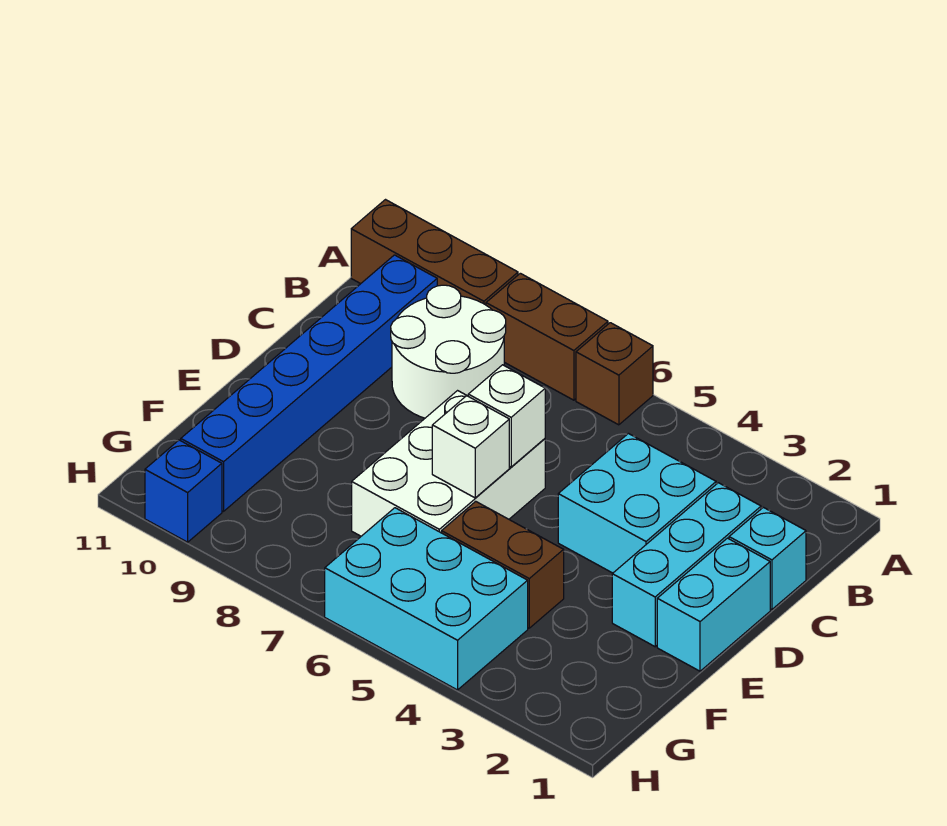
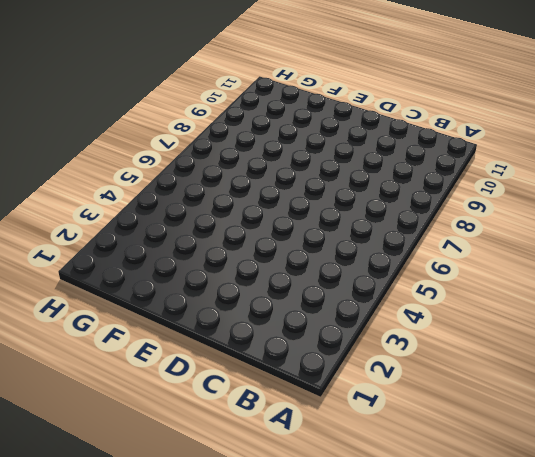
none -> brown brick A6 level 1
none -> brown brick A7:A8 level 1
none -> brown brick A9:A11 level 1

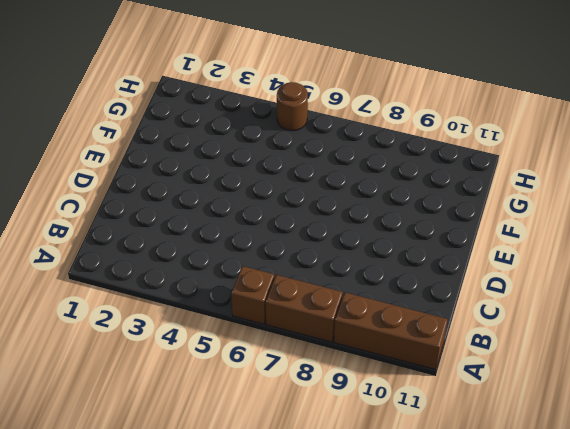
brown round brick H5 level 1 -> cyan brick G4:H6 level 1
none -> white round brick B8:C9 level 1
none -> blue brick B10:G10 level 1
none -> cyan brick C1 level 1

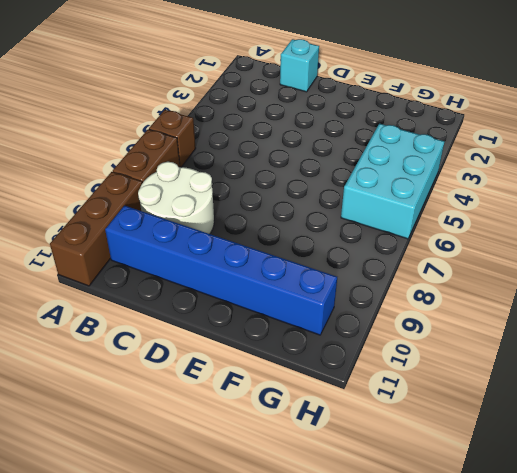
none -> cyan brick C2:E2 level 1
none -> cyan brick C3:D4 level 1
none -> cyan brick D1:E1 level 1

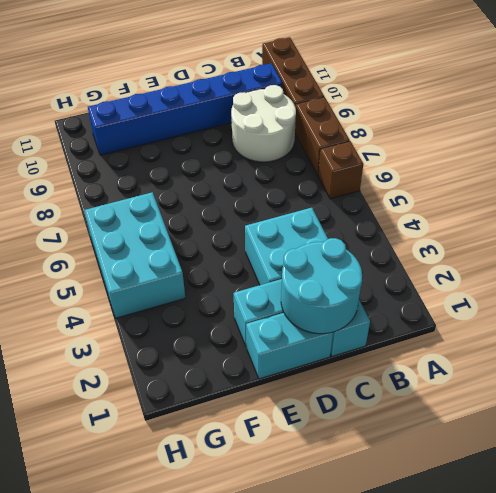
cyan round brick C1:D2 level 2 -> none
none -> white brick D6:F7 level 1
none -> brown brick F4:F5 level 1
none -> blue brick H10 level 1

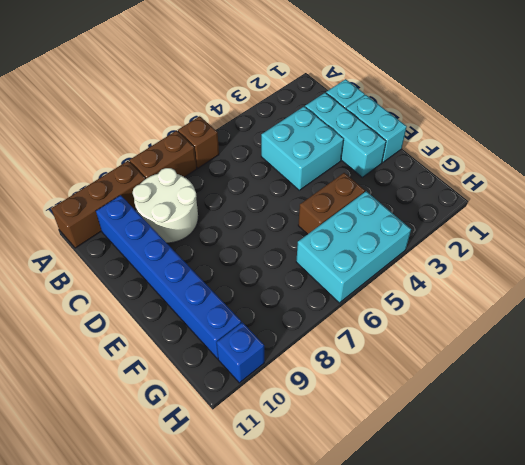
none -> white brick D6:F7 level 1
none -> white brick D6 level 2
none -> white brick E6 level 2

